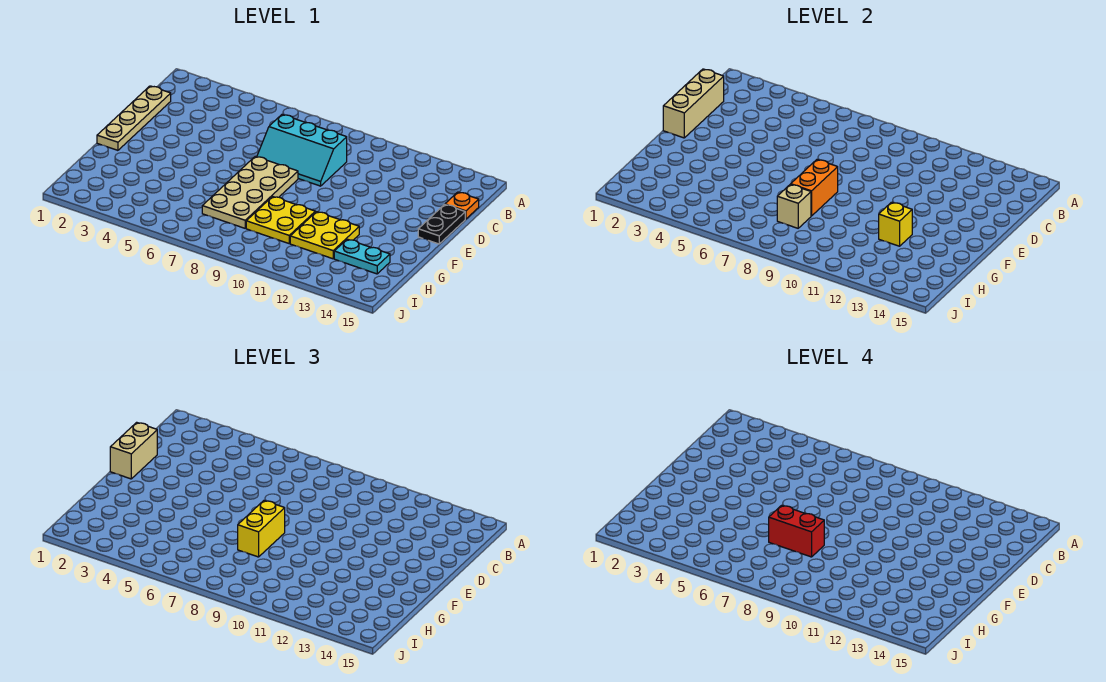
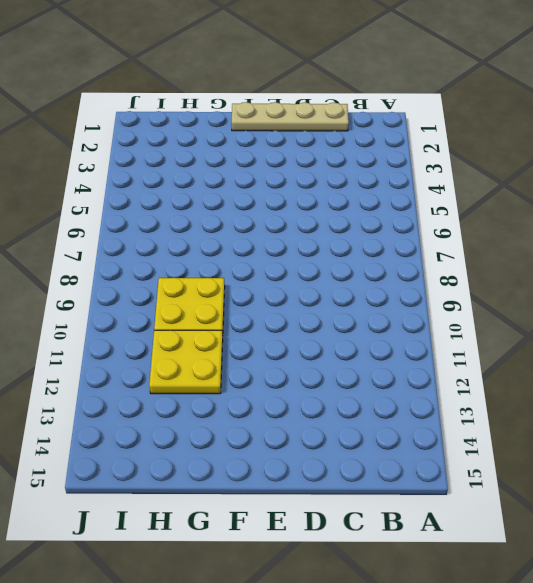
none -> cyan slope C7:D9 level 1 top C
none -> orange plate C15 level 1
none -> black plate D15:E15 level 1

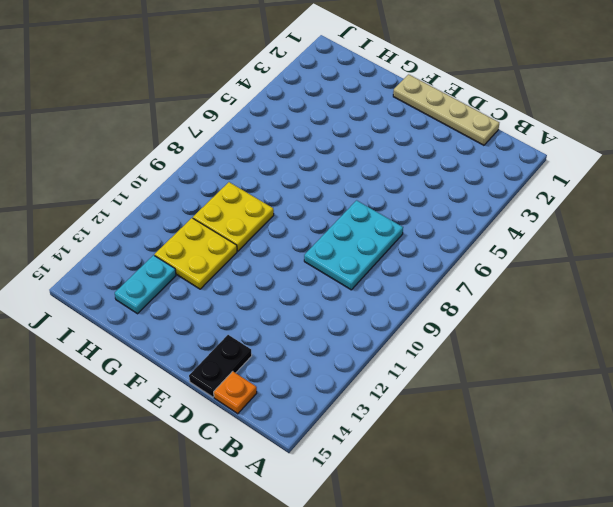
cyan plate C7:D9 level 1 -> cyan slope C7:D9 level 1 top C
black plate D14:D15 level 1 -> black plate D15:E15 level 1
none -> tan plate E7:H8 level 1
none -> tan brick C1:E1 level 2
none -> orange brick F8:G8 level 2

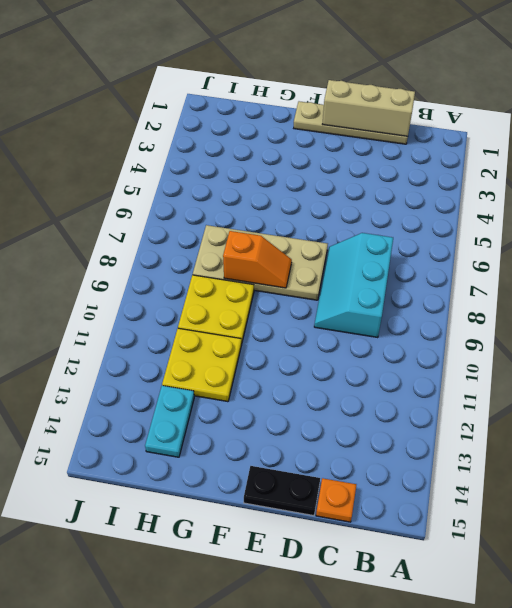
orange slope F8:G8 level 2 top G -> orange brick F8:G8 level 2
none -> yellow brick G12 level 2
none -> tan brick H8 level 2
none -> tan brick D1:E1 level 3

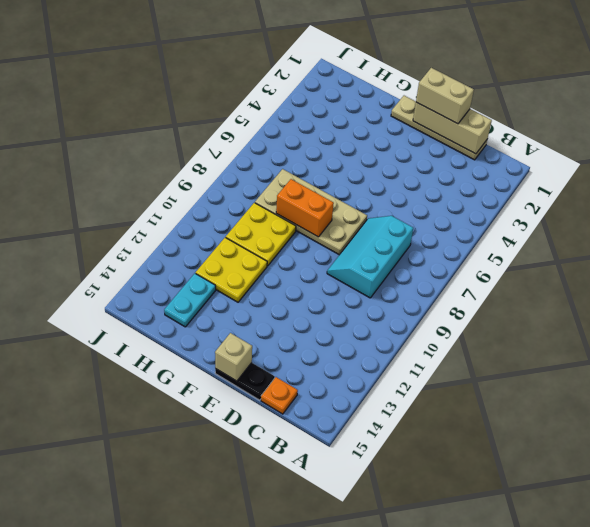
tan brick E15 level 2 -> tan brick H8 level 2
none -> yellow brick G12 level 2
none -> yellow brick F8:G8 level 3
none -> red brick G7:G8 level 4

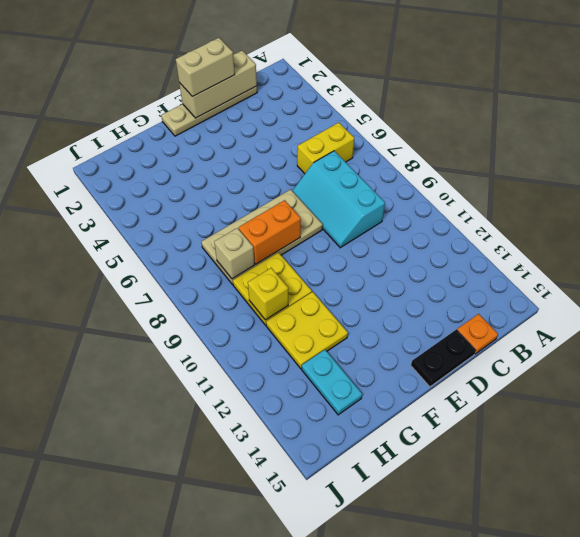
yellow brick B6:C6 level 1 -> yellow brick F8:G8 level 3
yellow brick H10 level 2 -> yellow brick G12 level 2
none -> red brick G7:G8 level 4

